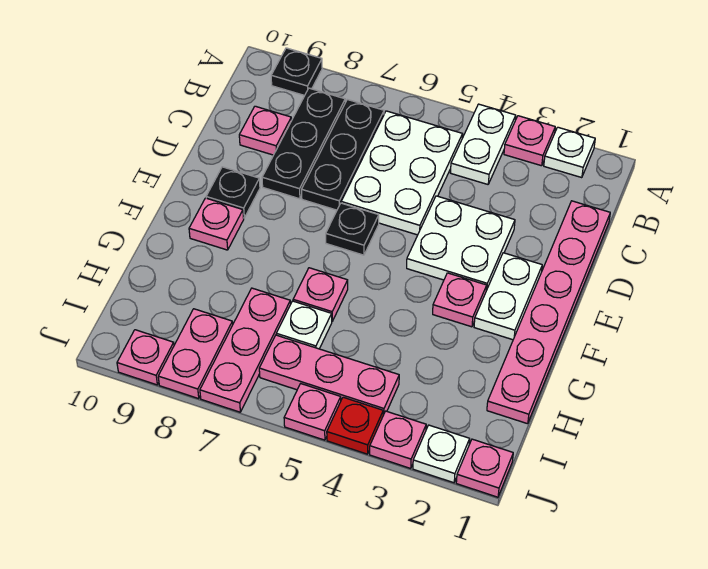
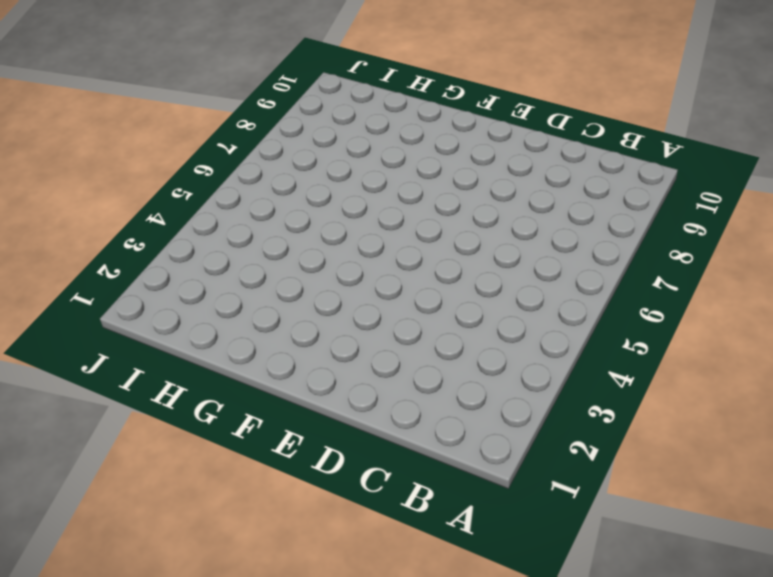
none -> white plate A2 level 1
none -> pink plate A3 level 1
none -> white plate A4:B4 level 1

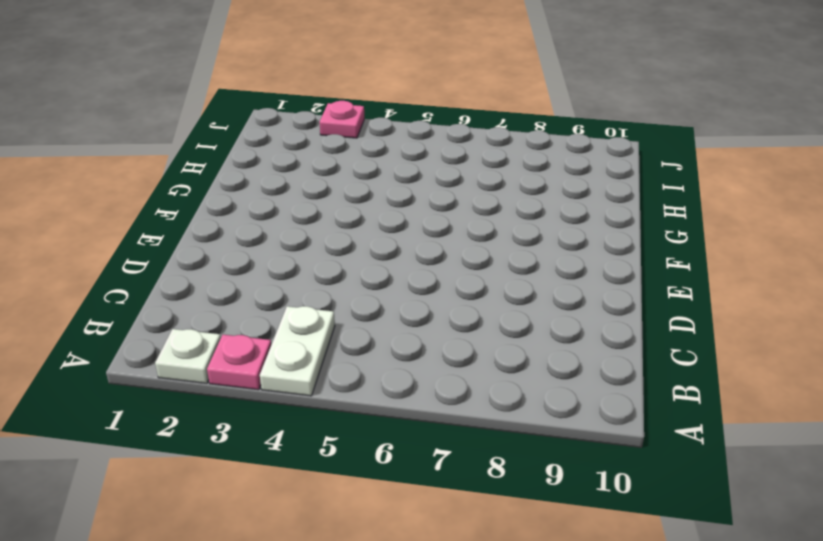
none -> black plate A9 level 1
none -> white plate B5:D6 level 1
none -> black plate B7:D7 level 1

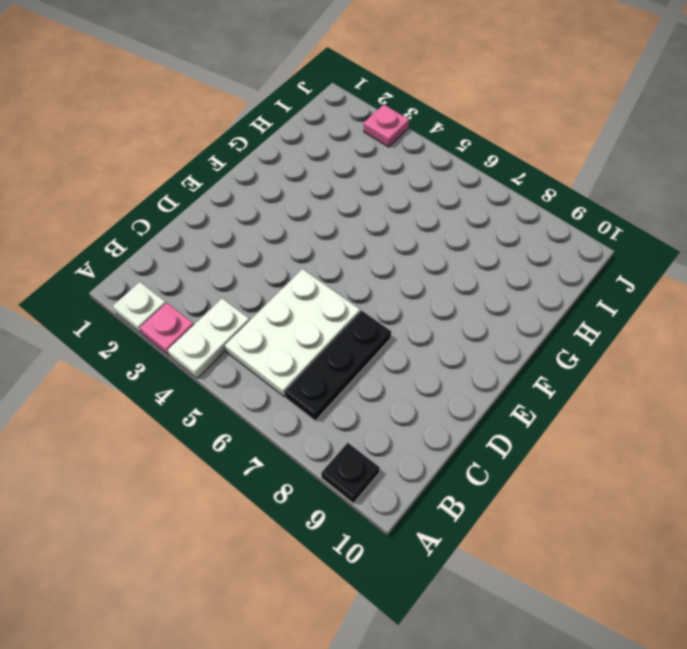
none -> black plate B8:D8 level 1
none -> pink plate C1:H1 level 1
none -> pink plate C9 level 1

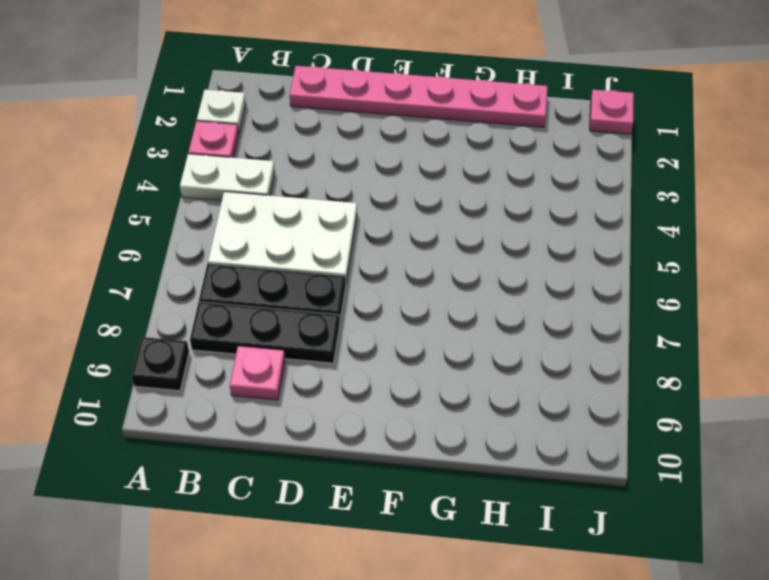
none -> white plate D3:E4 level 1
none -> white plate E2:F2 level 1
none -> black plate E6 level 1

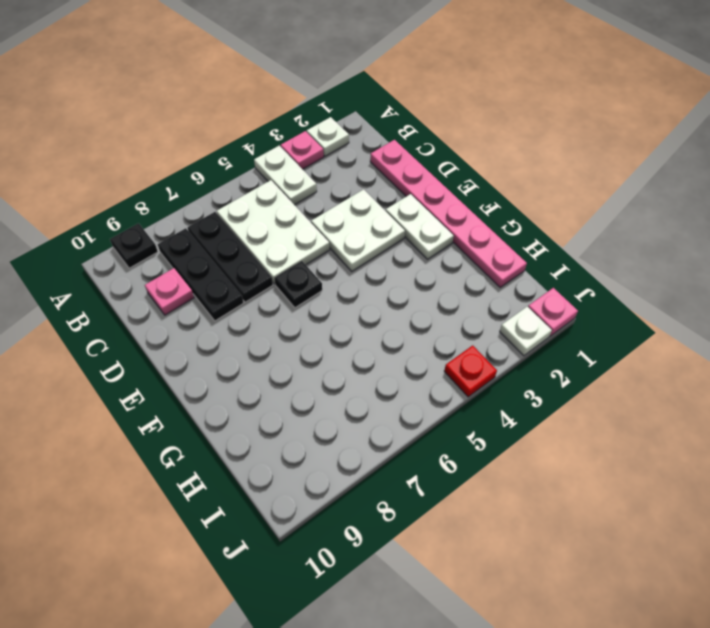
none -> black plate E9 level 1
none -> pink plate F3 level 1
none -> pink plate F9 level 1

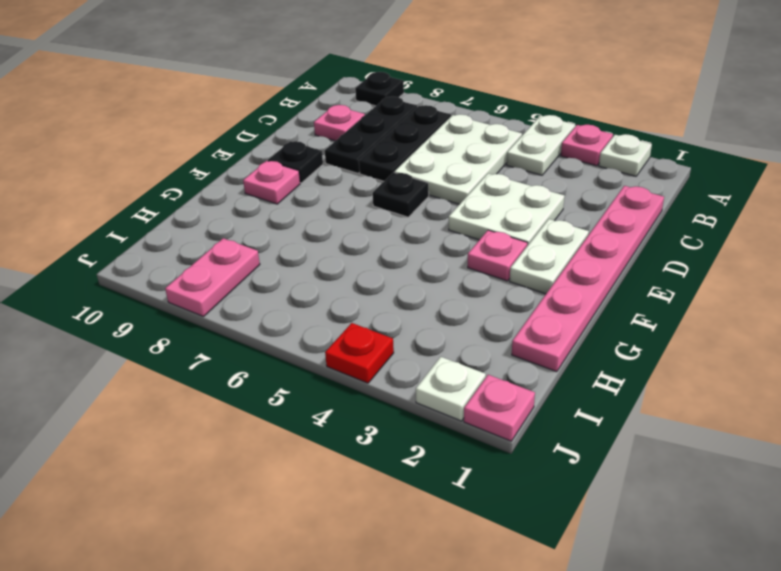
none -> pink plate G6 level 1
none -> white plate H6 level 1
none -> pink plate H7:J7 level 1

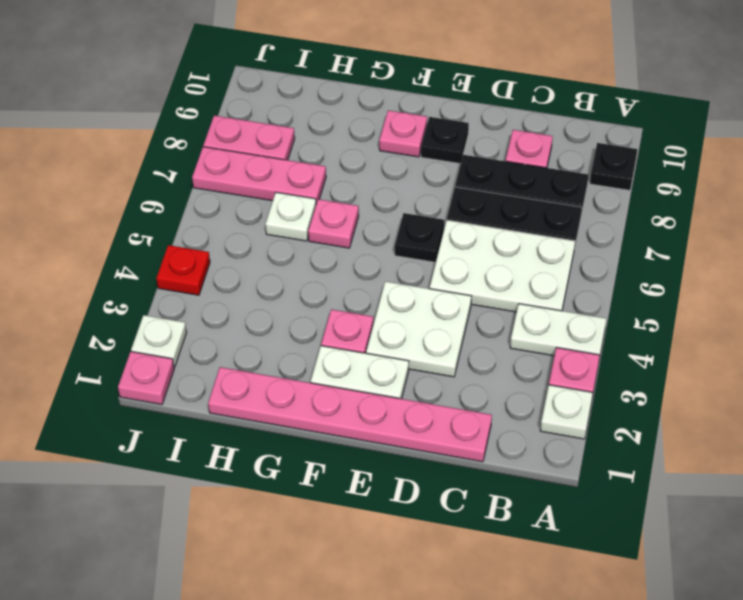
none -> pink plate I4:I6 level 1
none -> pink plate J3 level 1
none -> pink plate J5 level 1

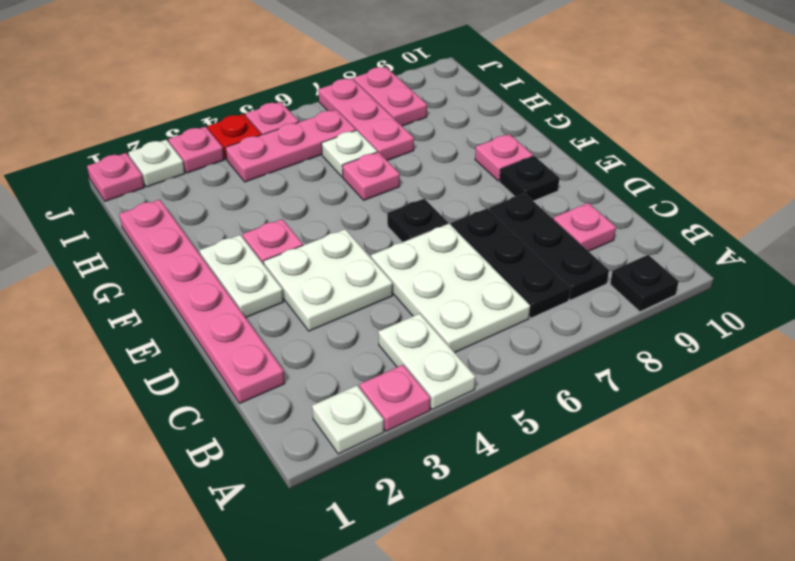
none -> pink plate J9 level 1

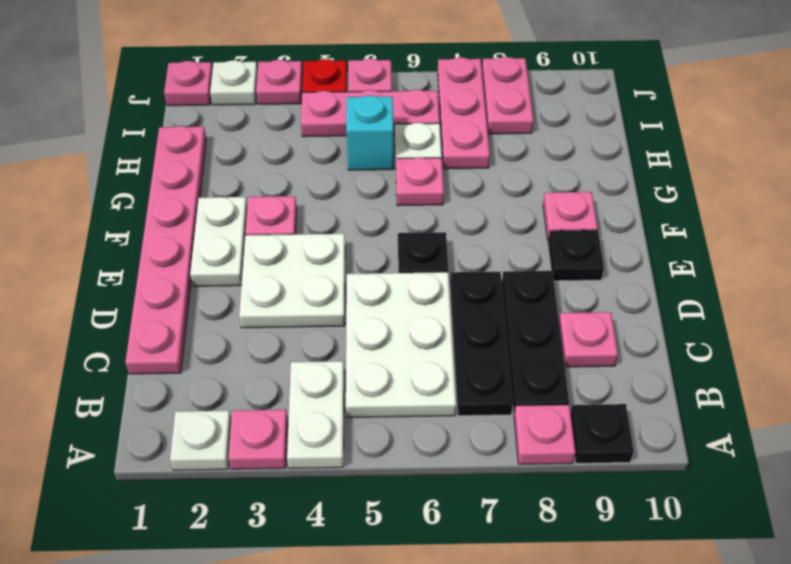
pink plate A8 level 1 -> pink plate J9 level 1
cyan brick H5 level 1 -> none

